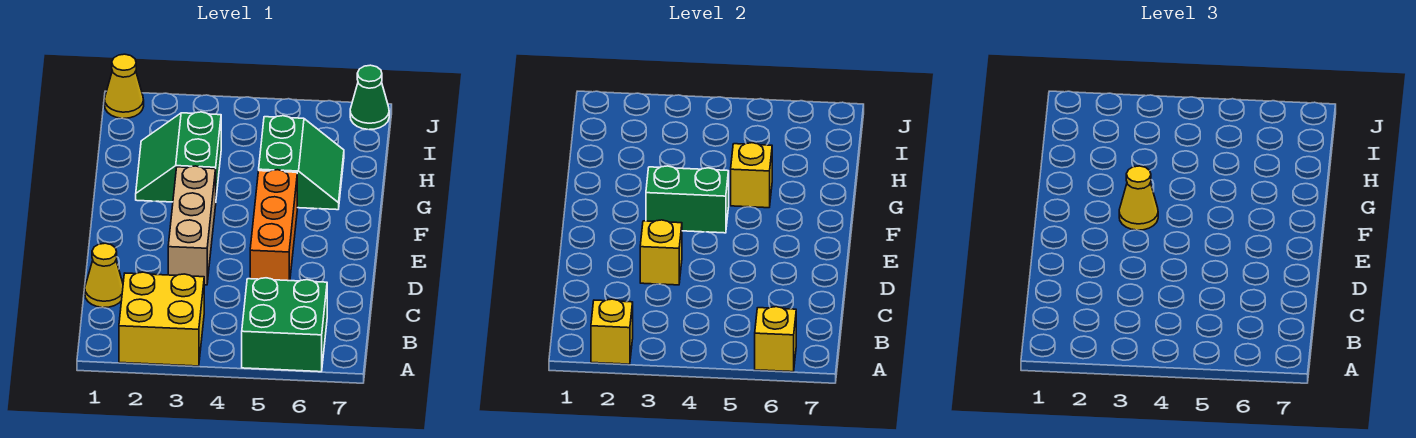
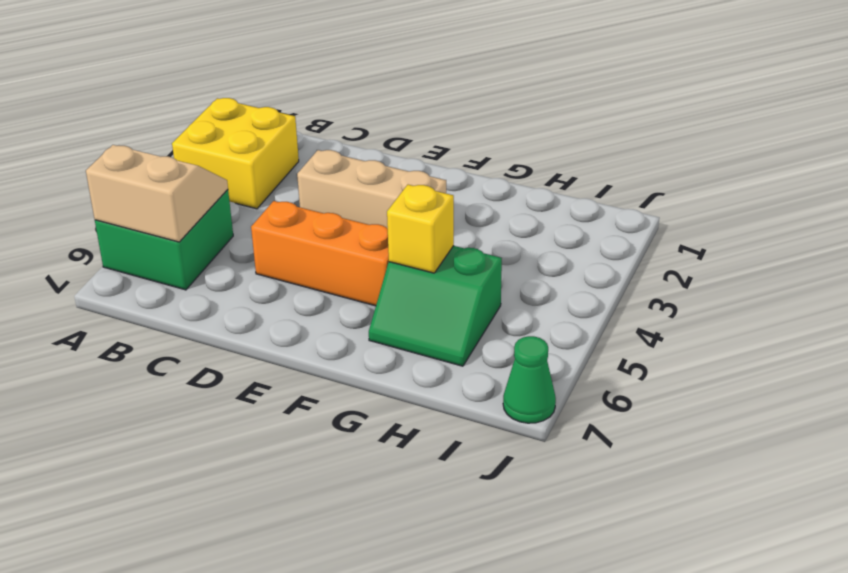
tan slope A5:B6 level 2 top 6 -> yellow brick A6 level 2
none -> yellow cone C1 level 1
none -> green slope G2:H3 level 1 top 3
none -> yellow cone J1 level 1

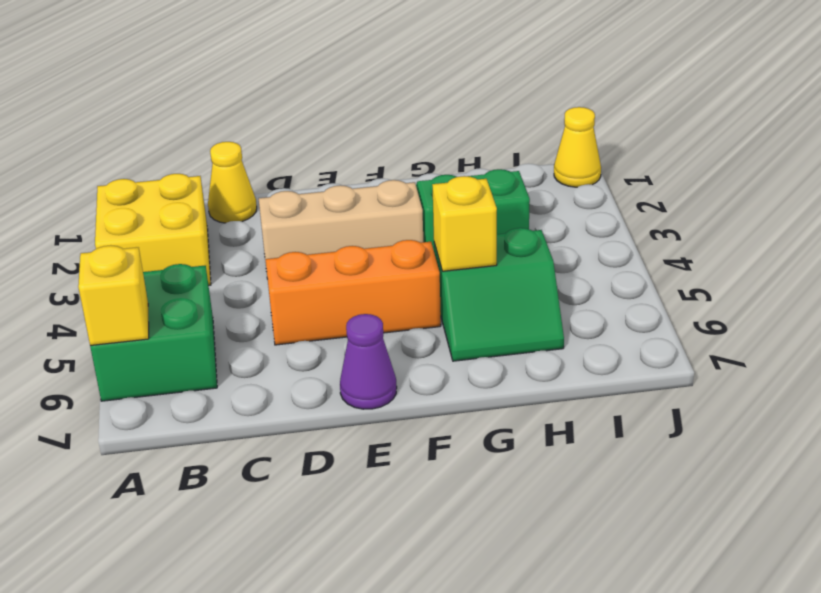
purple cone E7 level 1 -> none
none -> green cone J7 level 1
none -> yellow brick A2 level 2
none -> yellow brick D3 level 2

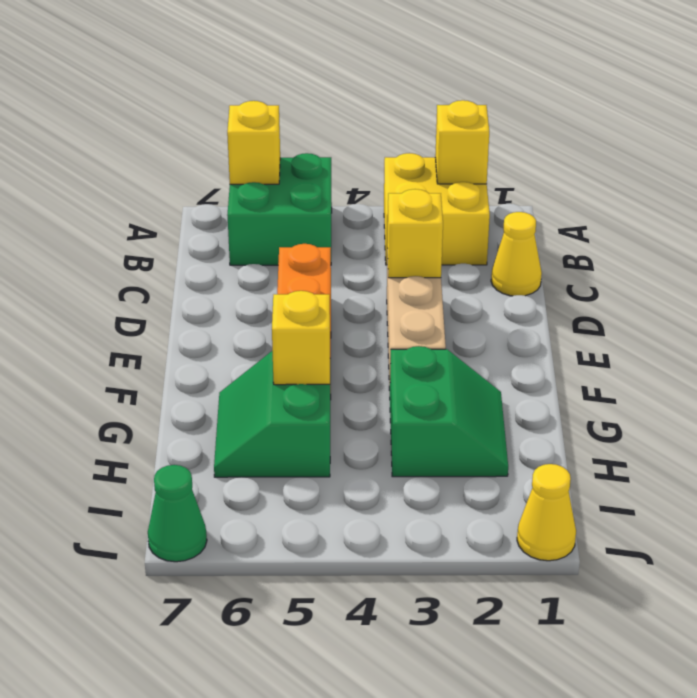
none -> green brick F3:F4 level 2
none -> yellow cone F3 level 3

